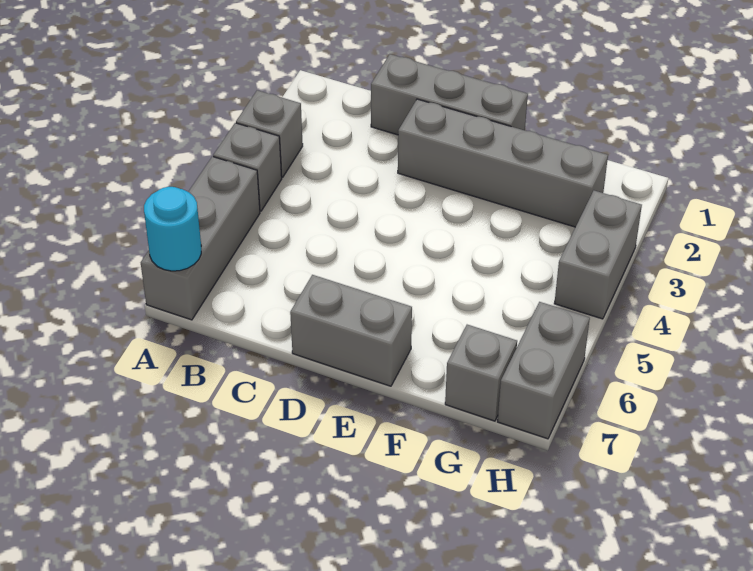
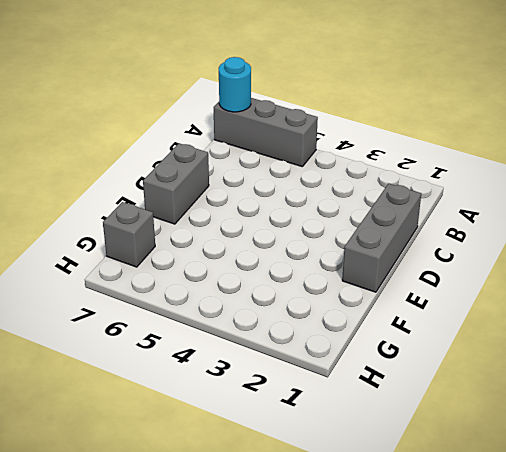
none -> grey brick A3 level 1
none -> grey brick A4 level 1

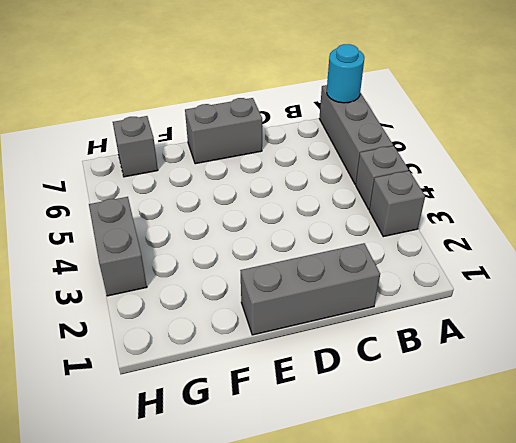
none -> grey brick D2:G2 level 1
none -> grey brick H6:H7 level 1

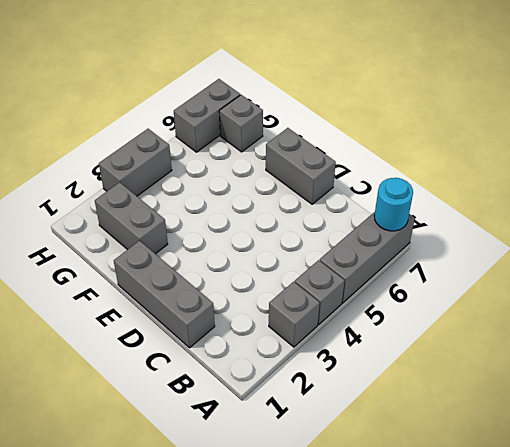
grey brick F2:G2 level 1 -> grey brick D2:G2 level 1

